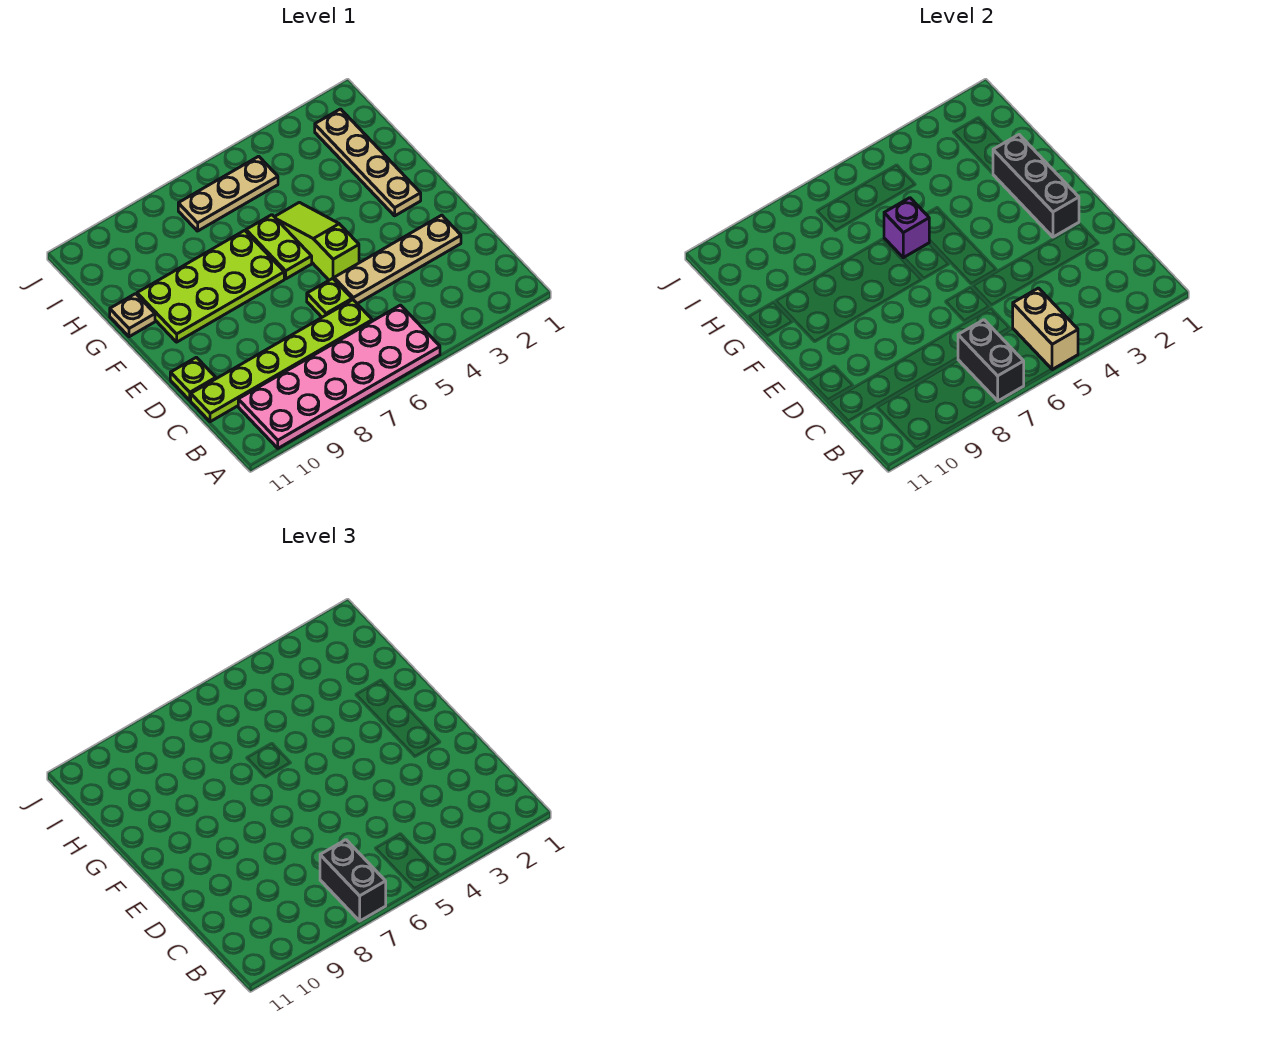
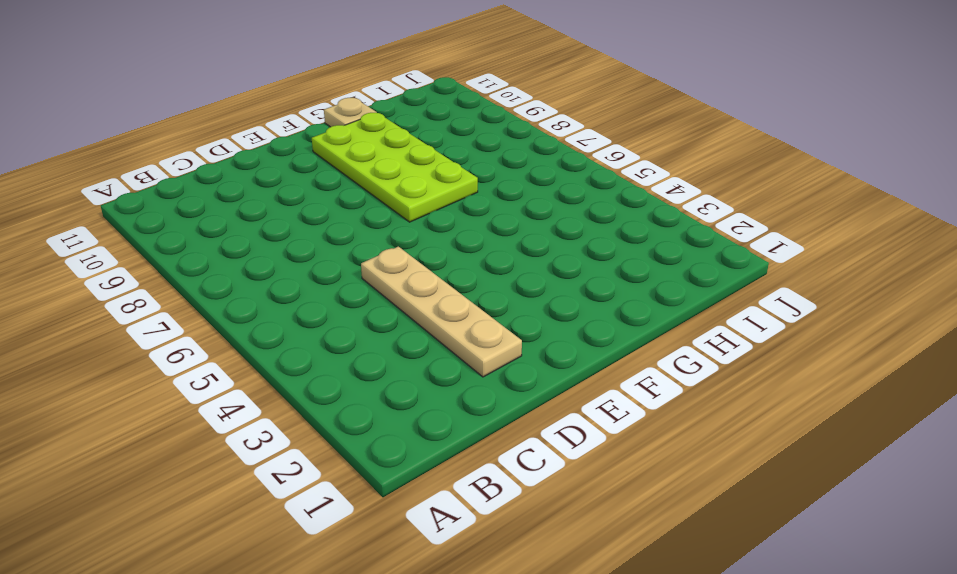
none -> pink plate A5:B10 level 1
none -> lime plate C6:C11 level 1
none -> lime plate D6 level 1

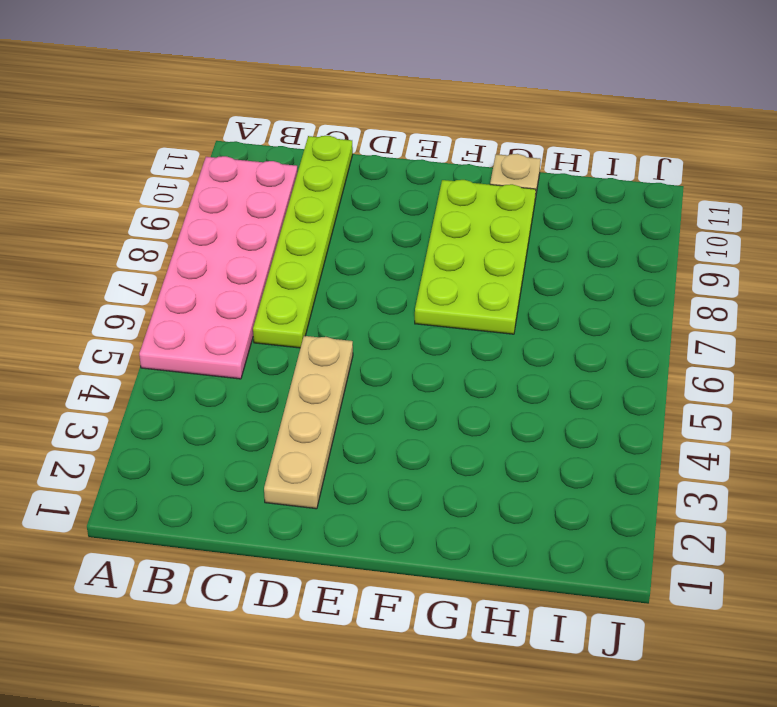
none -> lime plate D6 level 1
none -> lime plate D11 level 1
none -> lime slope E5:G5 level 1 top E

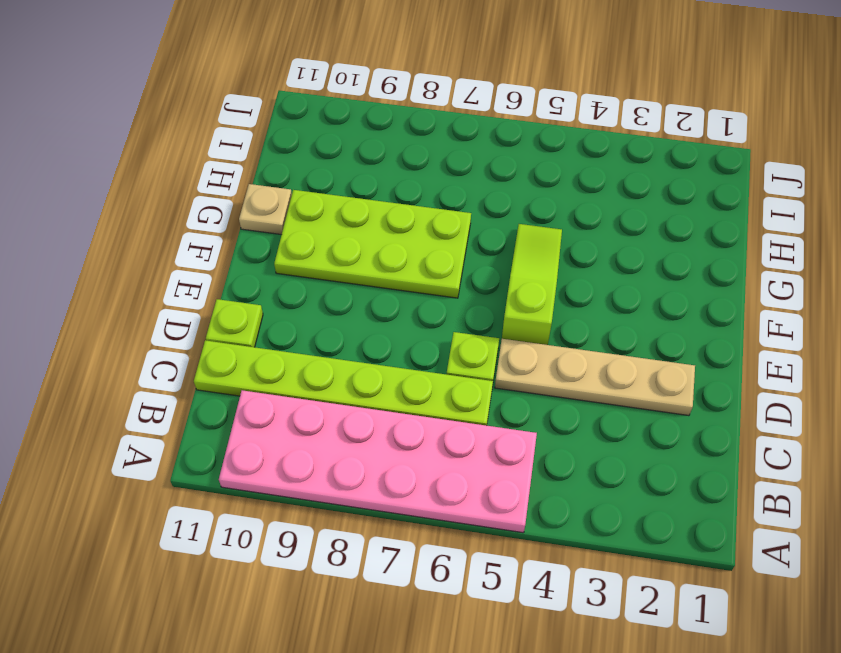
none -> tan plate F2:I2 level 1
none -> lime plate F6:G6 level 1
none -> tan plate I5:I7 level 1

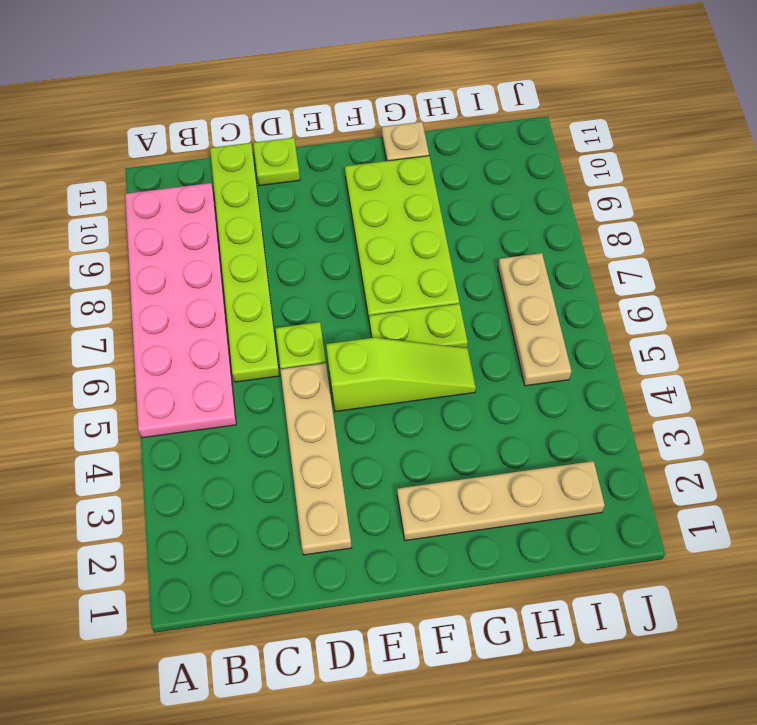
none -> tan brick A5:B5 level 2
none -> black brick A7:B7 level 2
none -> black brick E2:G2 level 2

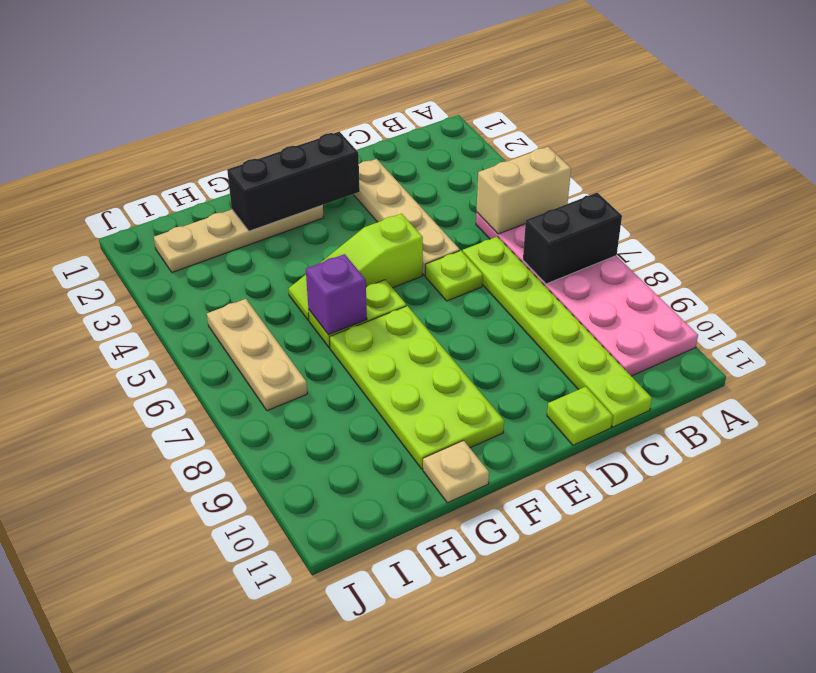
none -> black brick A7:B7 level 3

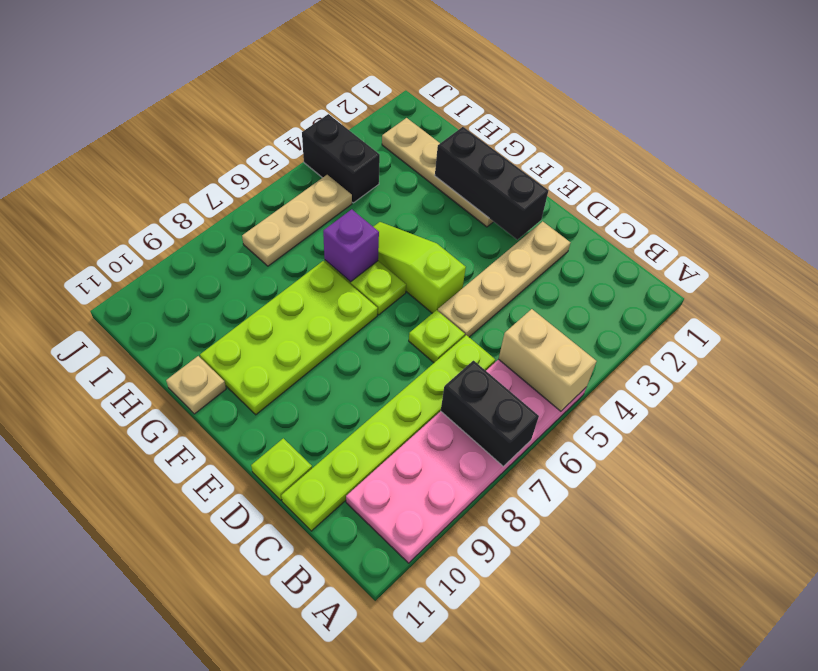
black brick I4:J4 level 1 -> black brick A7:B7 level 3

